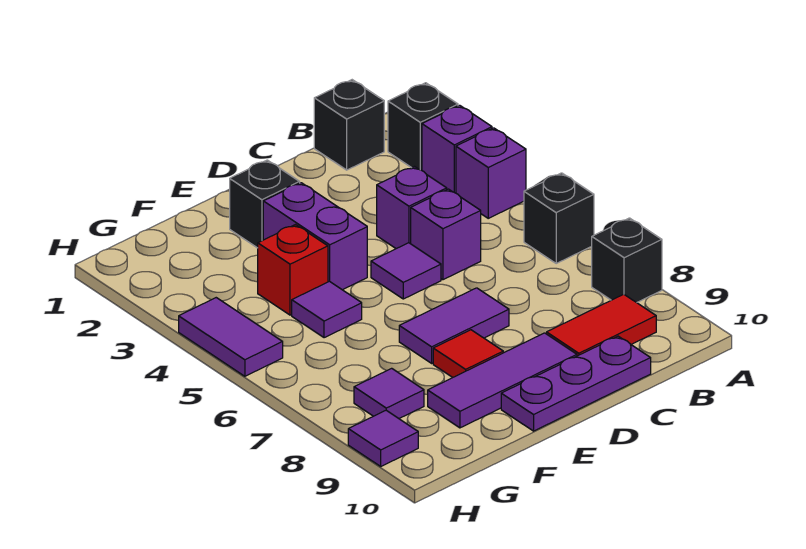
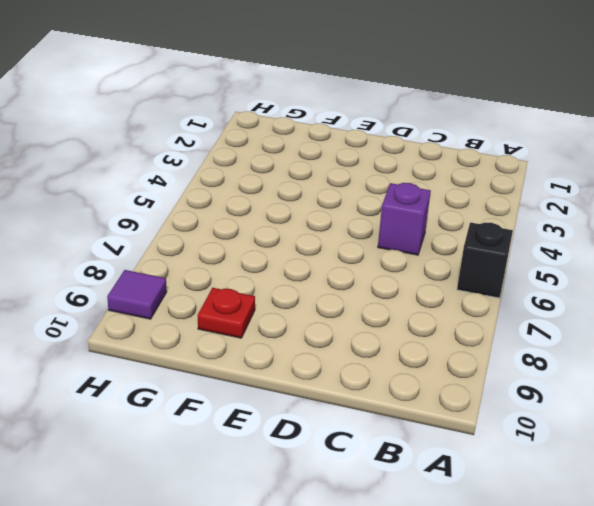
red plate F9 level 1 -> purple tile D9:F9 level 1
none -> black brick A2 level 1
none -> purple brick A3 level 1
none -> purple brick A4 level 1

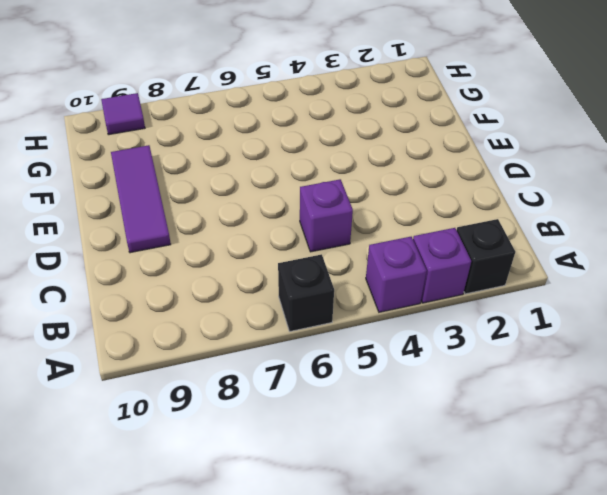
none -> black brick A8 level 1
none -> black brick B1 level 1
none -> red tile B9:C9 level 1

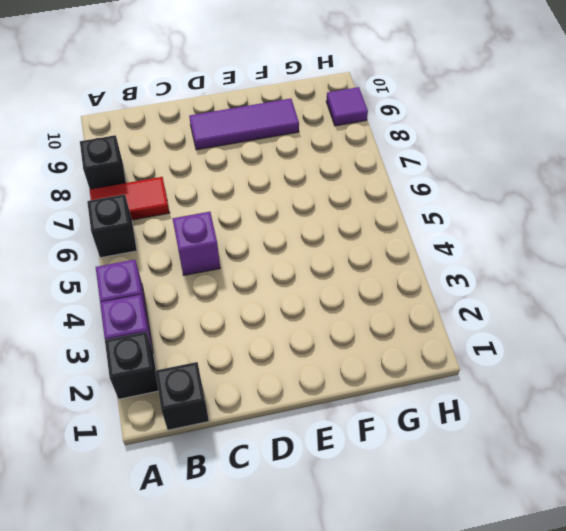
red tile A7:B7 level 1 -> red tile B9:C9 level 1
none -> purple brick C4 level 1
none -> purple plate C10:E10 level 1
none -> purple tile D5 level 1

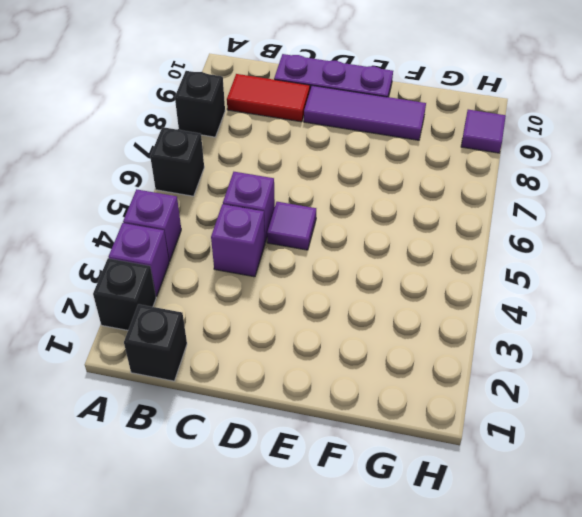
none -> purple tile D7:E7 level 1
none -> black brick E2 level 1
none -> purple brick E3:E4 level 1

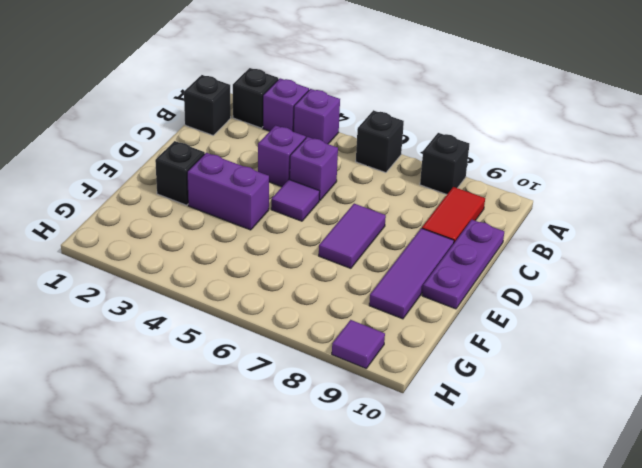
none -> red tile E8 level 1
none -> red brick F4 level 1
none -> purple tile F5 level 1

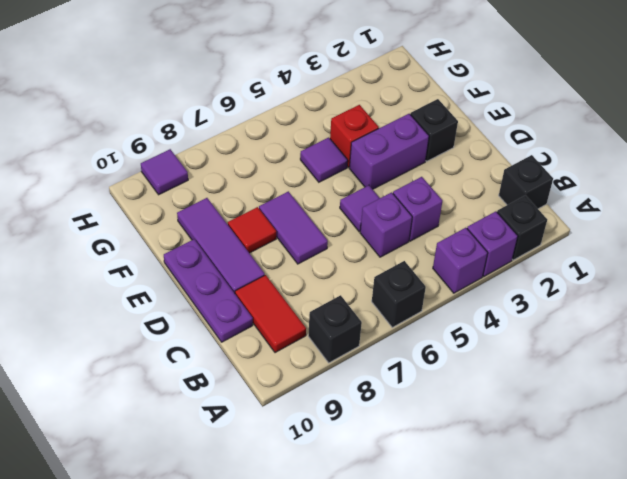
none -> purple tile G8 level 1
none -> purple tile H4:H5 level 1

